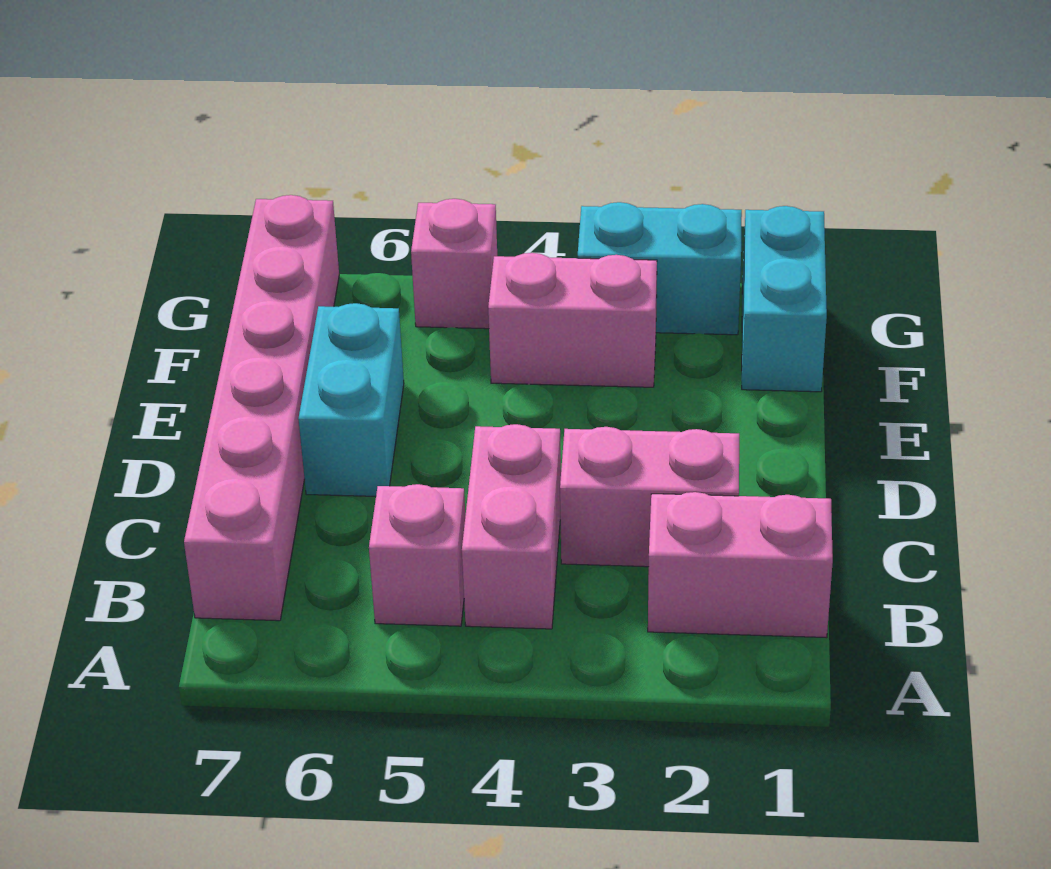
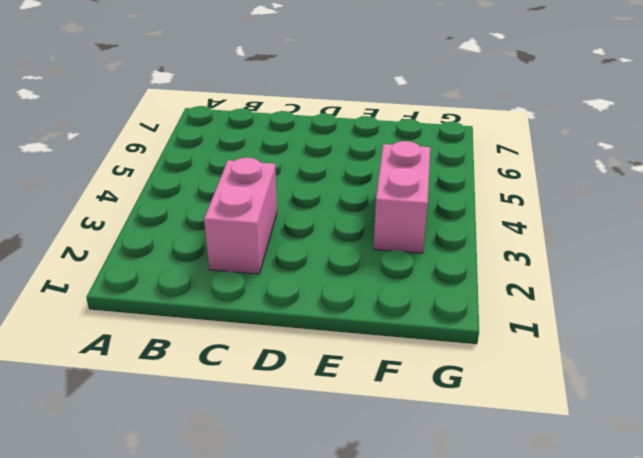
none -> pink brick B1:B2 level 1
none -> pink brick B4:C4 level 1

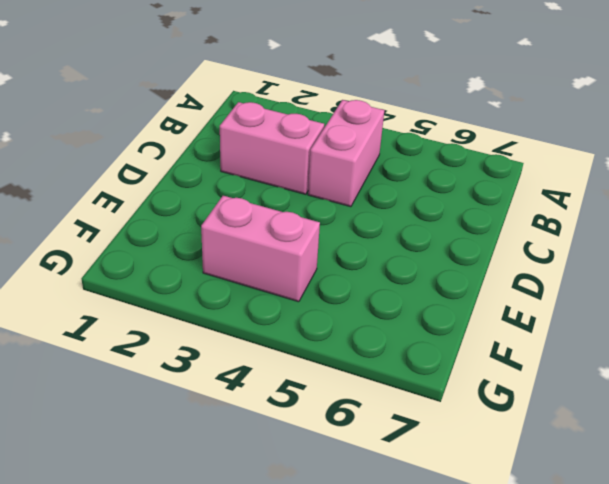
none -> pink brick B1:B2 level 1
none -> pink brick B5 level 1

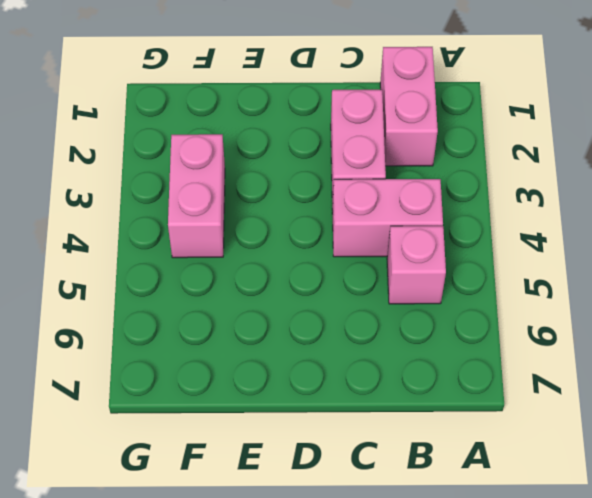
none -> pink brick B7:G7 level 1
none -> cyan brick D6:E6 level 1

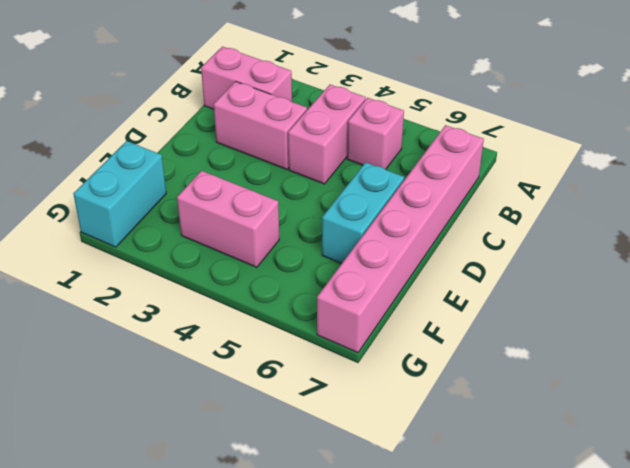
none -> cyan brick G2:G3 level 1
none -> pink brick G5 level 1

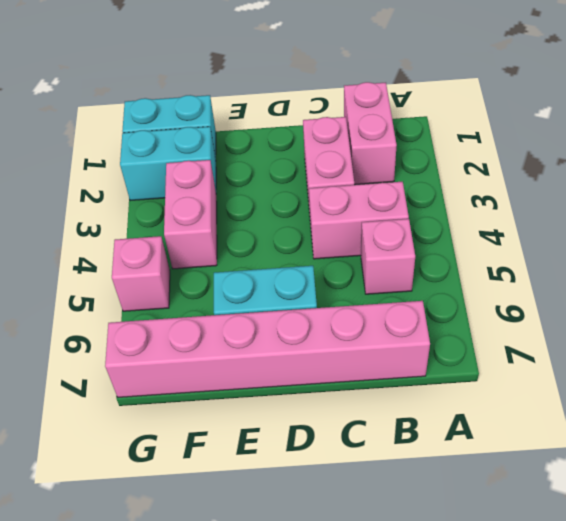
cyan brick F2:G2 level 1 -> cyan brick G2:G3 level 1

